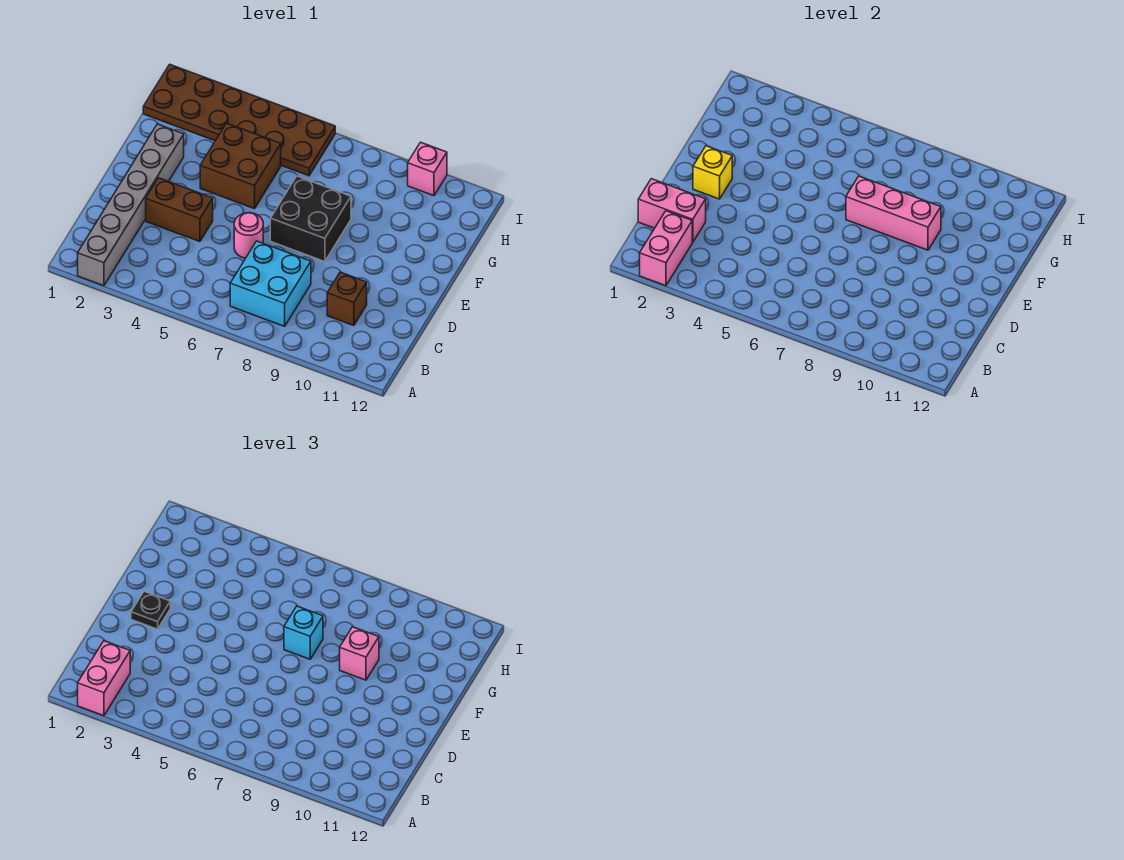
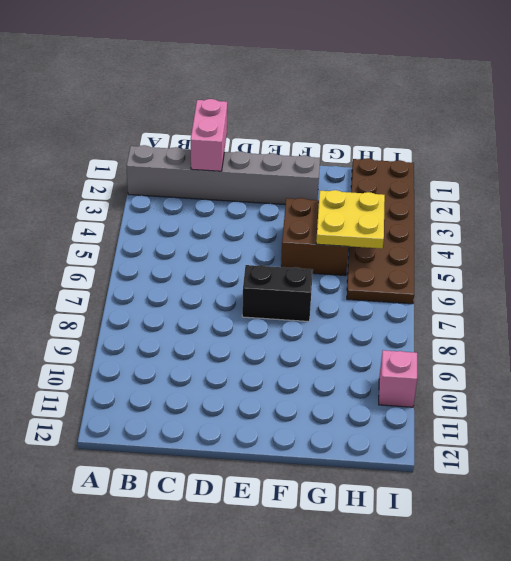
black brick E7:F7 level 1 -> black brick E7:F8 level 1
yellow plate G4:H5 level 2 -> none
none -> cyan brick B7:C8 level 1
none -> brown brick C10 level 1
none -> brown brick D3:D4 level 1

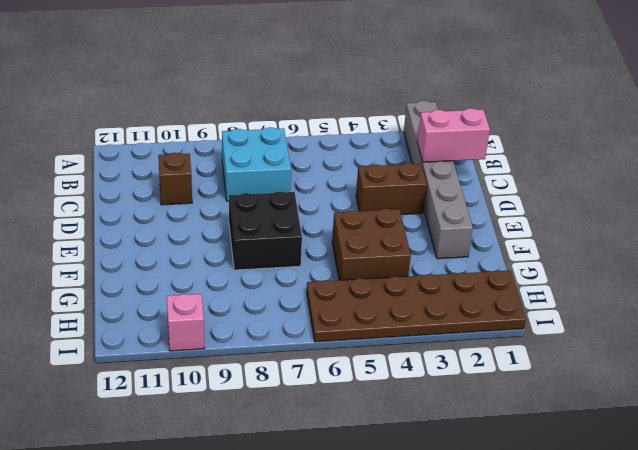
none -> pink round brick D6 level 1
none -> pink brick A2:B2 level 2
none -> yellow brick E2 level 2

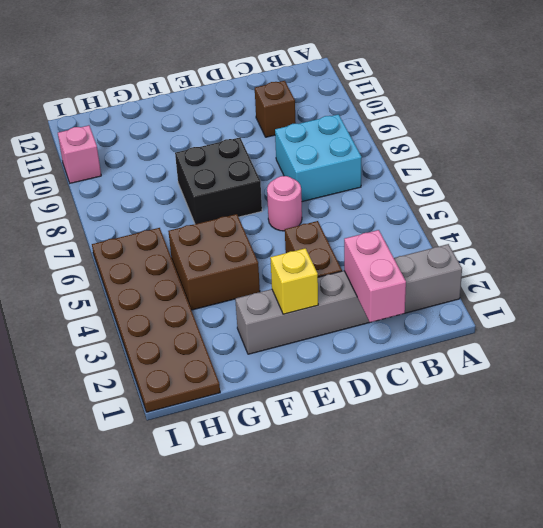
none -> pink brick A2:B2 level 2
none -> pink brick F7:F9 level 2
none -> pink brick A2:B2 level 3

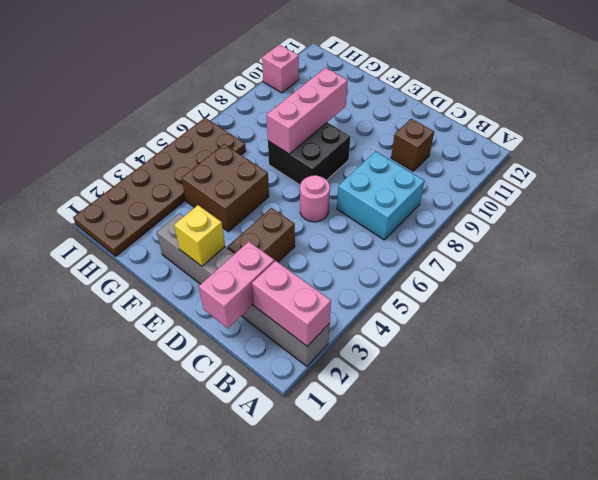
none -> pink brick A2:B2 level 3
none -> black plate E2 level 3
none -> cyan brick F7 level 3

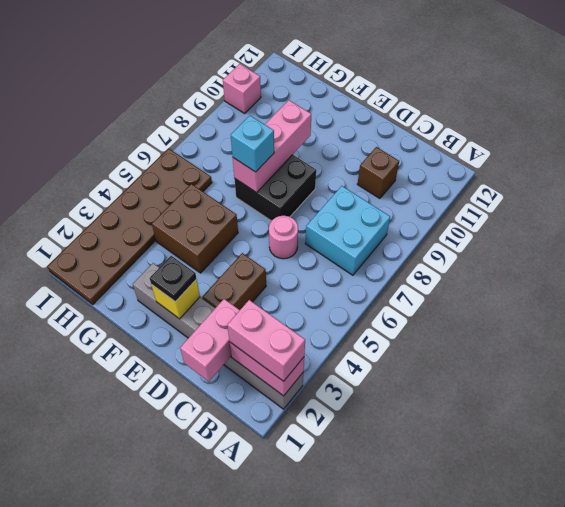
none -> pink brick F9 level 3

